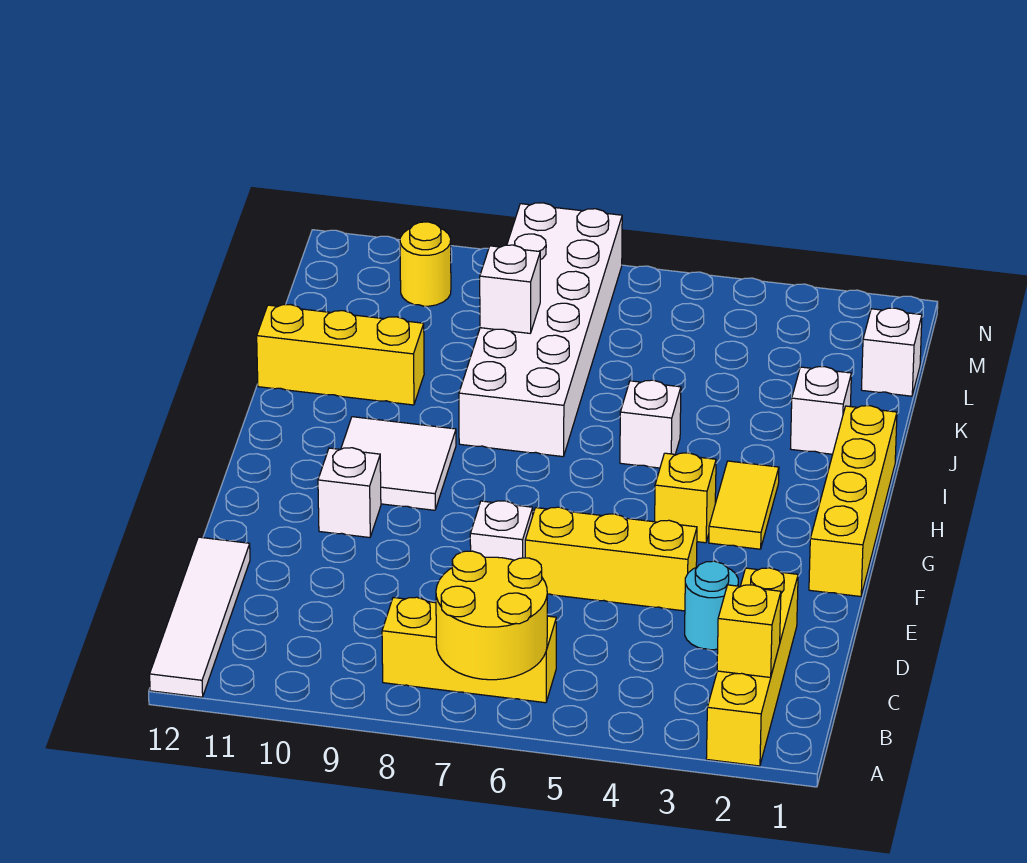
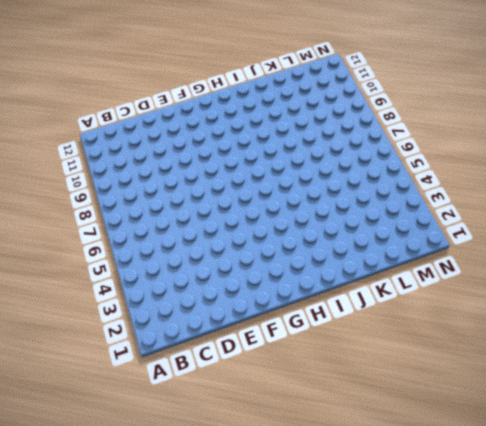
none -> yellow brick A2:D2 level 1
none -> white tile A12:D12 level 1
none -> yellow brick B6:B8 level 1

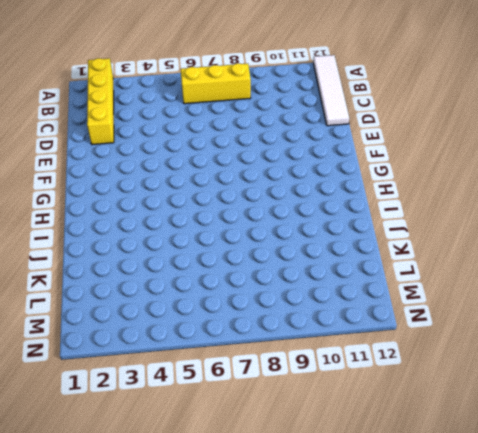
none -> cyan round brick D3 level 1
none -> yellow brick E4:E6 level 1
none -> white brick E7 level 1

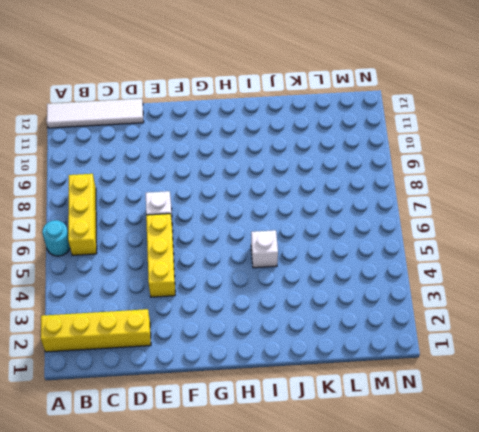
cyan round brick A6 level 1 -> cyan round brick D3 level 1
none -> yellow brick F1:I1 level 1
none -> white brick F10 level 1
none -> yellow tile G3:H3 level 1

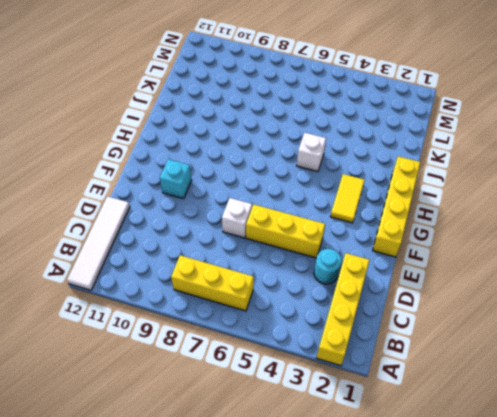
cyan brick F10 level 1 -> white brick F10 level 1
none -> yellow brick G4 level 1
none -> white tile G9:H10 level 1
none -> white brick I7:N8 level 1

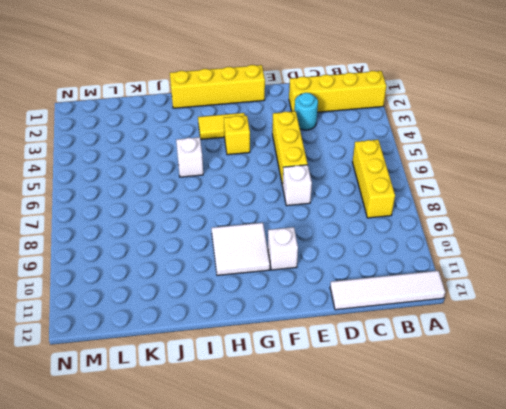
none -> white brick I7:N8 level 1
none -> white brick J2 level 1
none -> yellow brick J10:J12 level 1

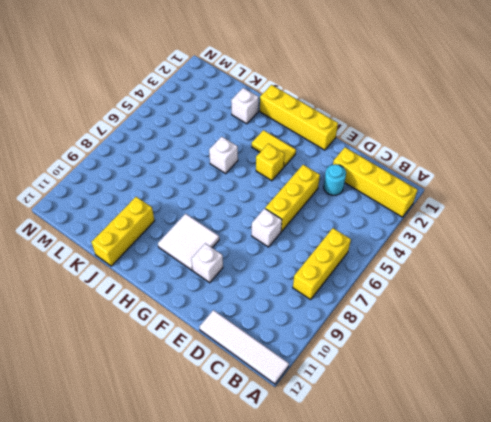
none -> white brick I7:N8 level 1
none -> white brick L1 level 1
none -> yellow round brick M10 level 1

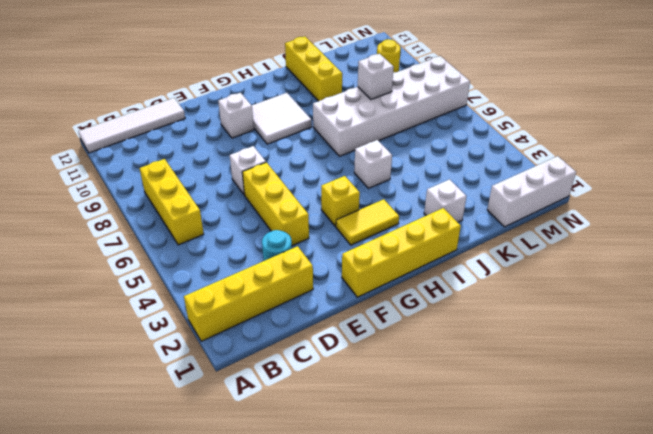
white brick L1:N1 level 1 -> white brick L1 level 1
none -> yellow round brick A6:B7 level 2
none -> yellow brick B2 level 2

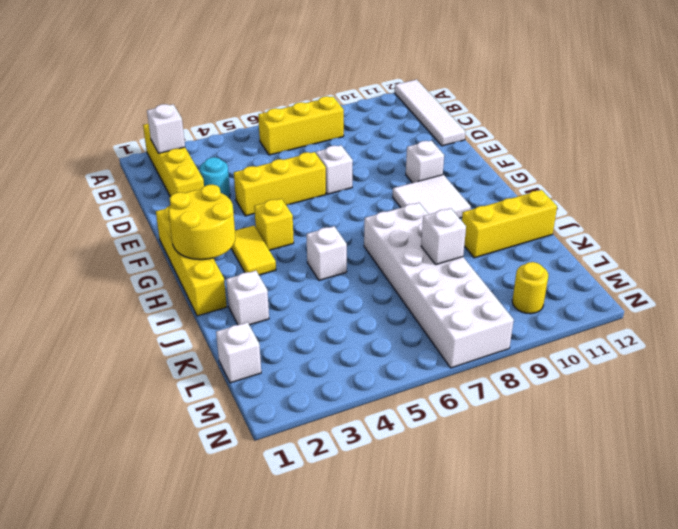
white brick B2 level 2 -> yellow brick B2 level 2
yellow round brick G1:H2 level 2 -> yellow round brick A6:B7 level 2

